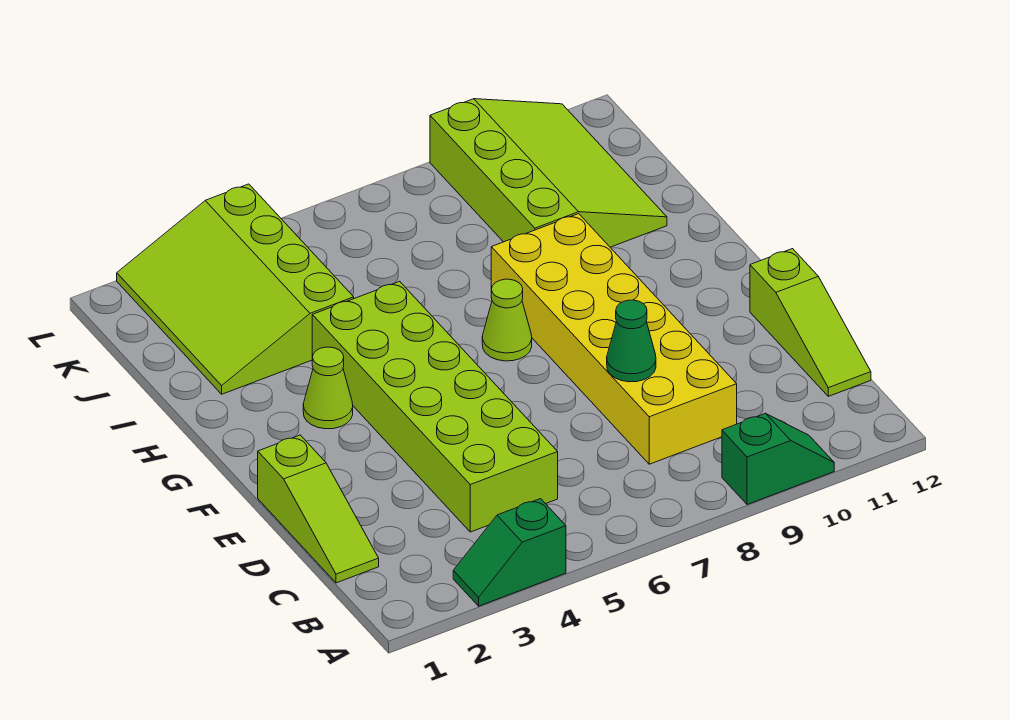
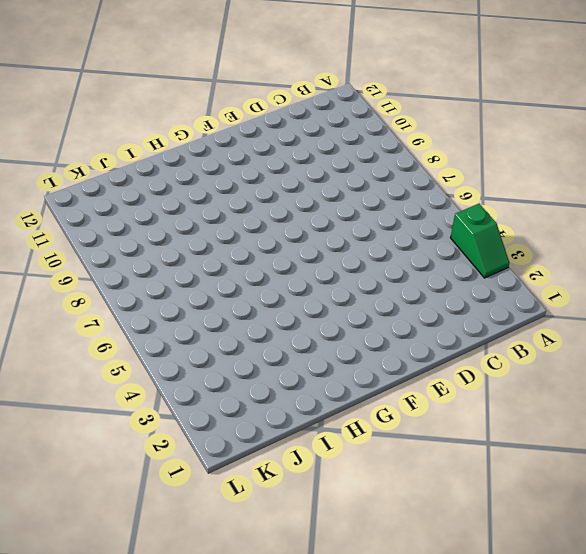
none -> green slope A9:A10 level 1 top 9
none -> lime slope C1:E1 level 1 top E

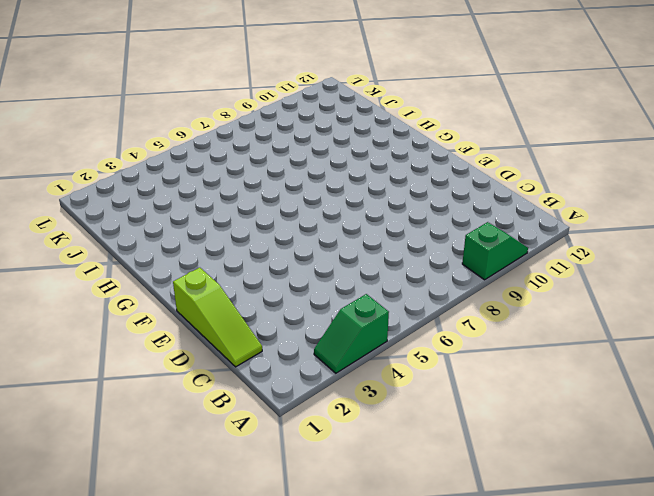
none -> lime brick C4:H5 level 1
none -> yellow brick C8:H9 level 1

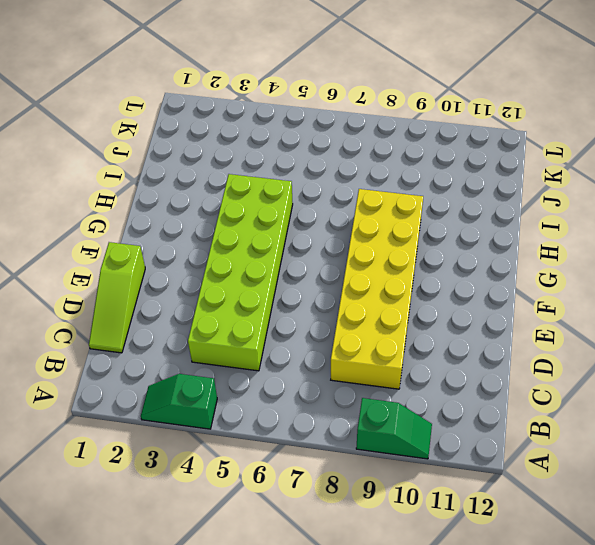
none -> lime slope C12:E12 level 1 top E
none -> lime cone G3 level 1

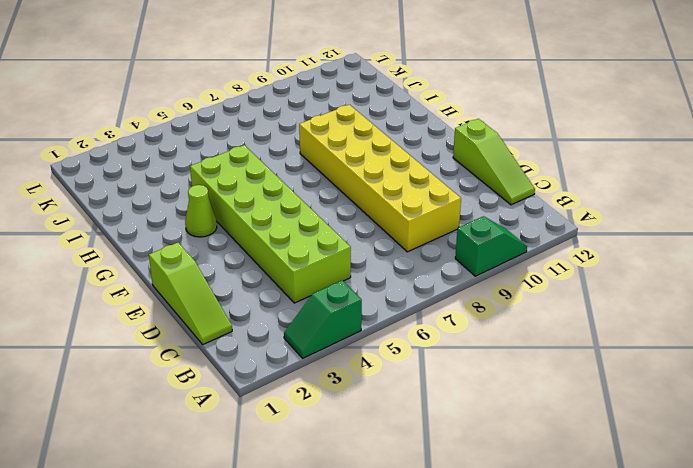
none -> lime cone G7 level 1
none -> lime slope I2:L4 level 1 top 4

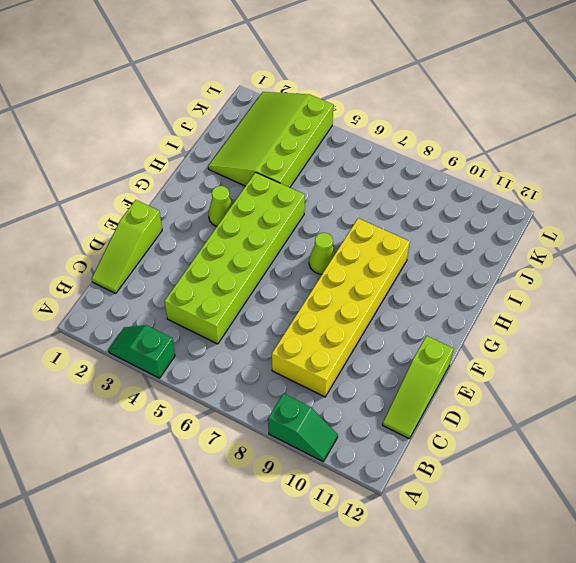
none -> lime slope I9:L11 level 1 top 9
none -> green cone D8 level 2

